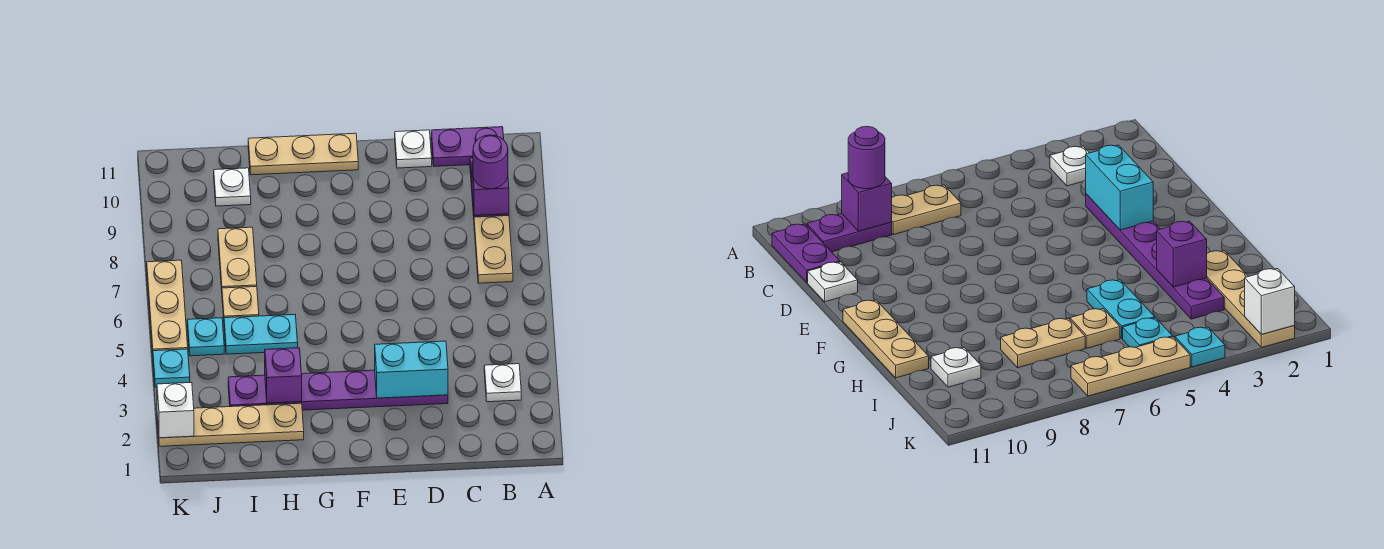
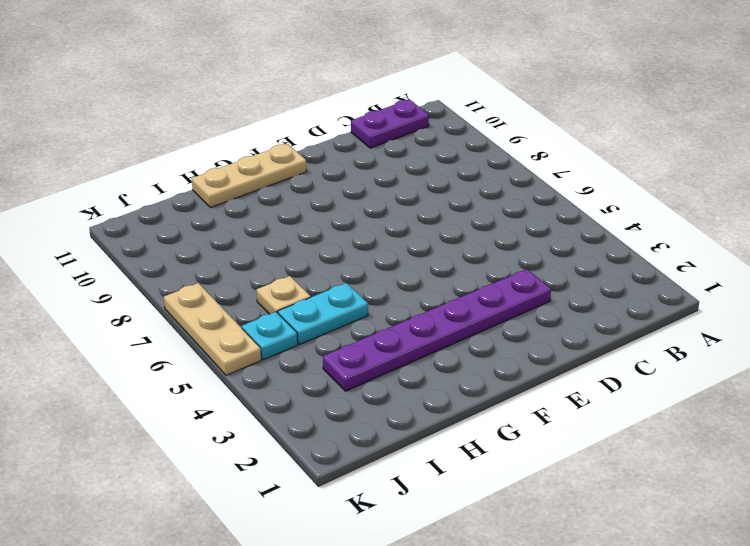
none -> white plate B3 level 1
none -> tan plate B7:B8 level 1
none -> purple plate B9:B10 level 1

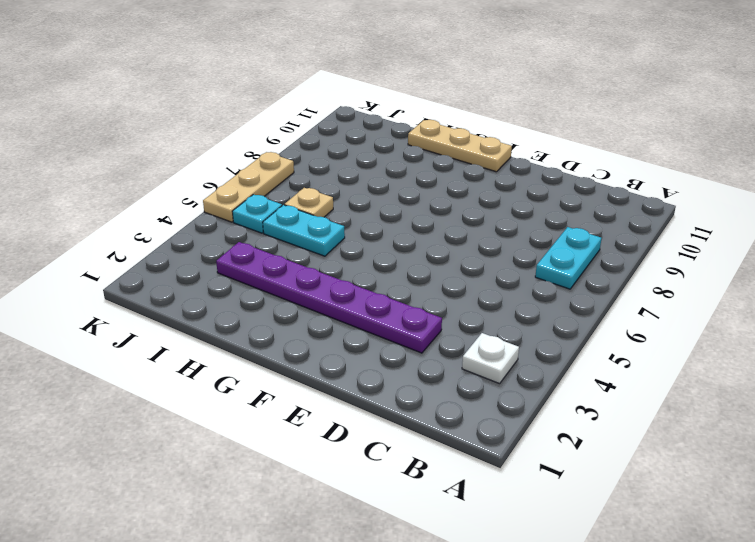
cyan plate B7:B8 level 1 -> tan plate B7:B8 level 1
none -> purple plate B9:B10 level 1
none -> purple plate B11:C11 level 1
none -> white plate D11 level 1

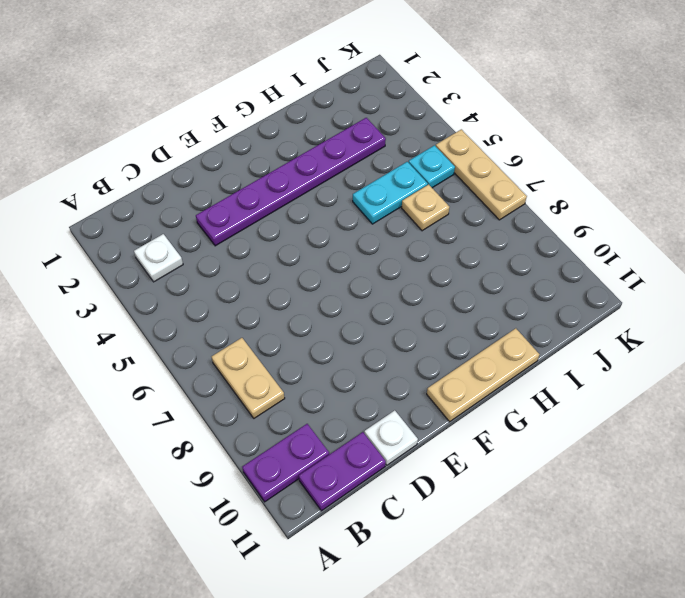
purple plate A10:B10 level 1 -> purple plate B9:B10 level 1
none -> tan plate H2:K2 level 1
none -> tan plate I7:I8 level 1
none -> white plate I10 level 1

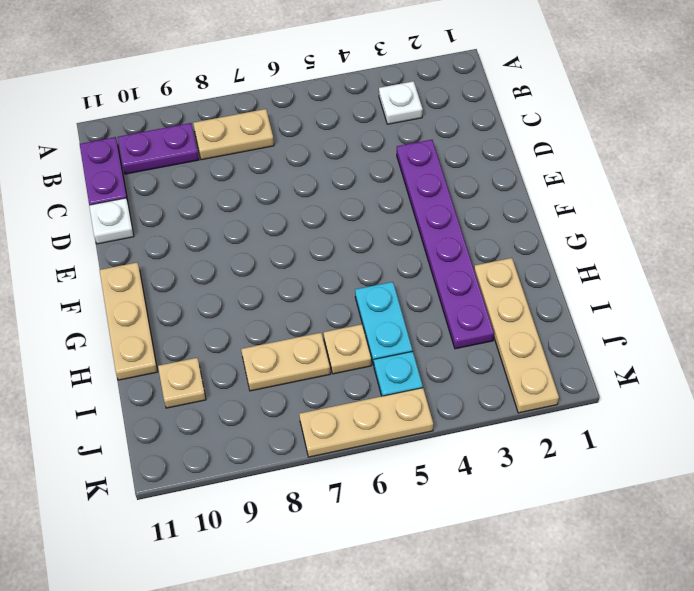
tan plate I10 level 1 -> white plate I10 level 1
none -> cyan plate K4 level 1
none -> purple brick B9 level 2
none -> cyan brick D3:E3 level 2

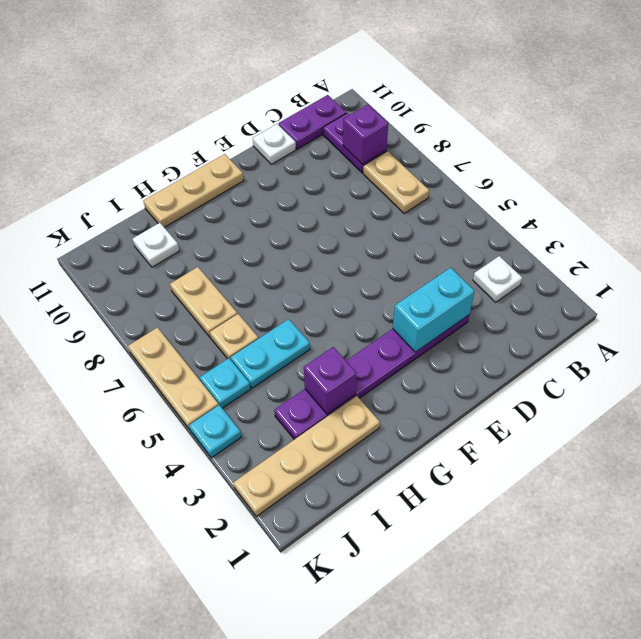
none -> white brick K2 level 2
none -> purple round brick B9 level 3

